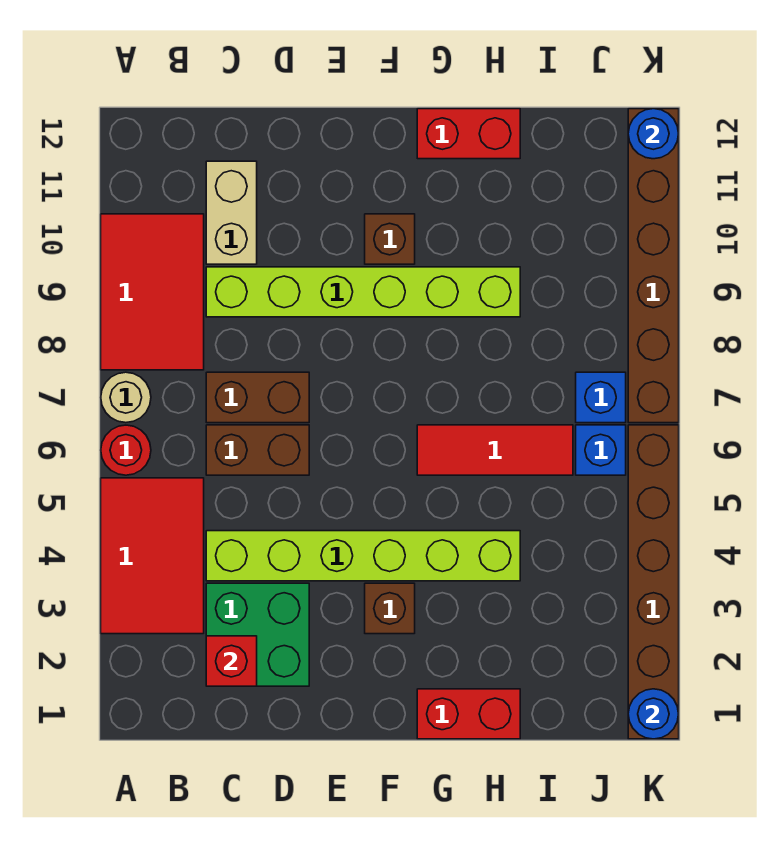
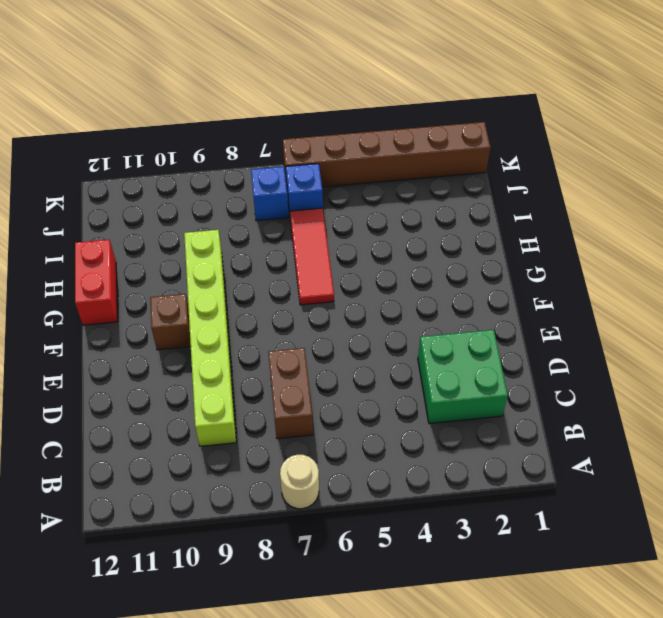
none -> red tile A3:B5 level 1
none -> red round brick A6 level 1
none -> red tile A8:B10 level 1

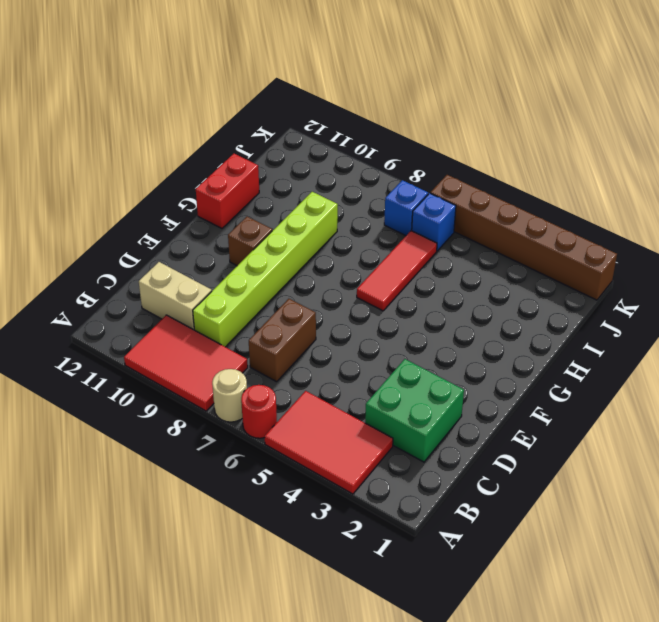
none -> lime brick C4:H4 level 1
none -> brown brick C6:D6 level 1
none -> brown brick F3 level 1

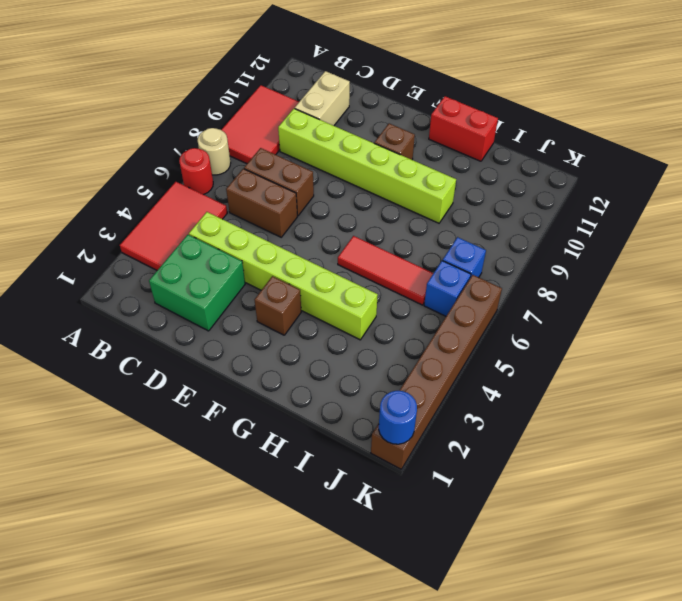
none -> red brick G1:H1 level 1
none -> brown brick K7:K12 level 1
none -> red brick C2 level 2

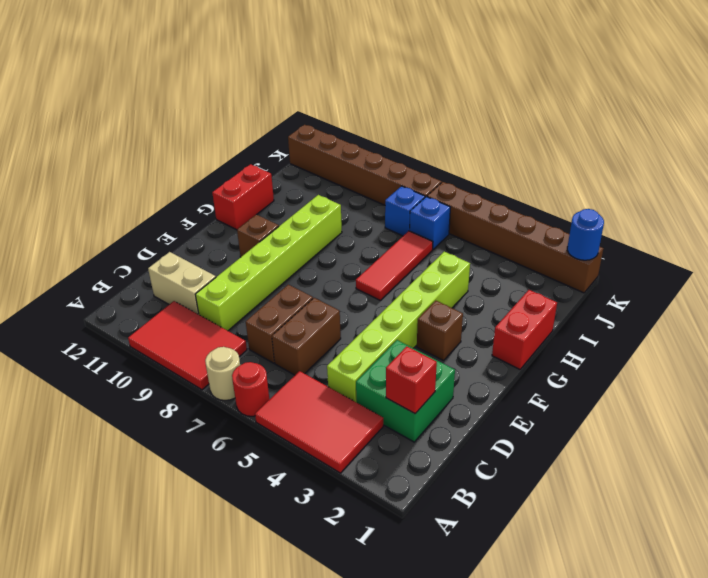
none -> blue round brick K12 level 2

